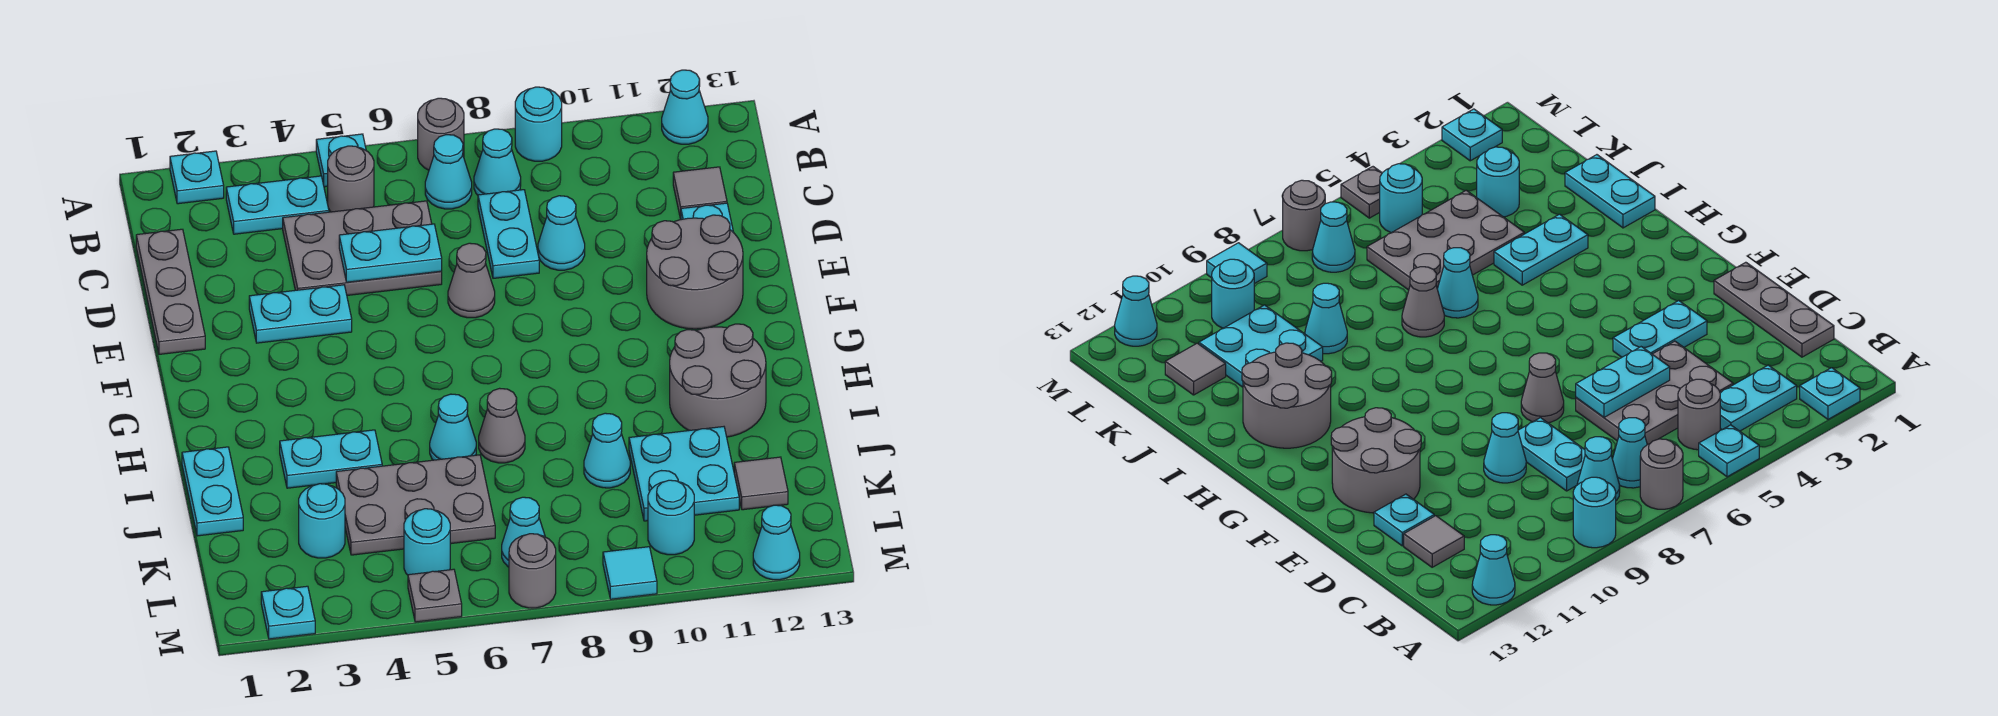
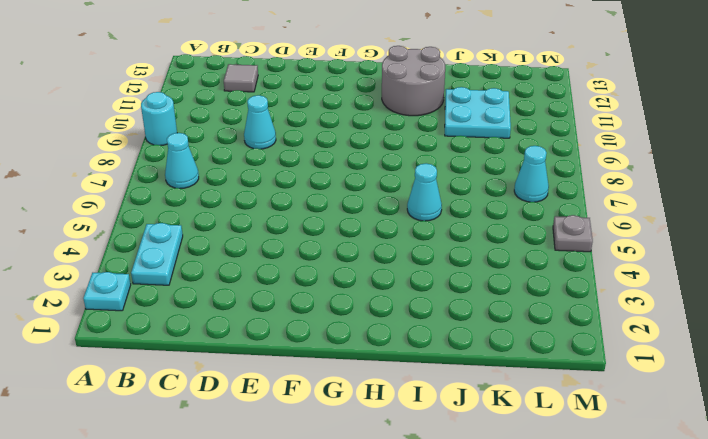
none -> cyan plate A5 level 1
none -> grey round brick A7 level 1
none -> cyan cone A12 level 1
none -> grey round brick B5 level 1

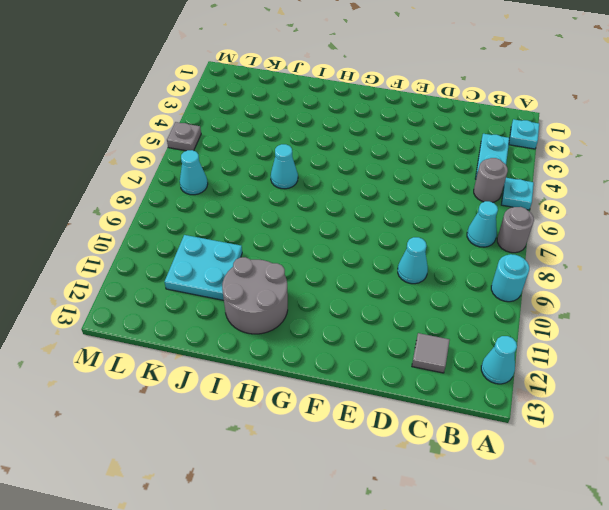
none -> cyan cone B8 level 1
none -> grey plate C1:E1 level 1
none -> grey plate C4:D6 level 1
none -> cyan plate C8:D8 level 1

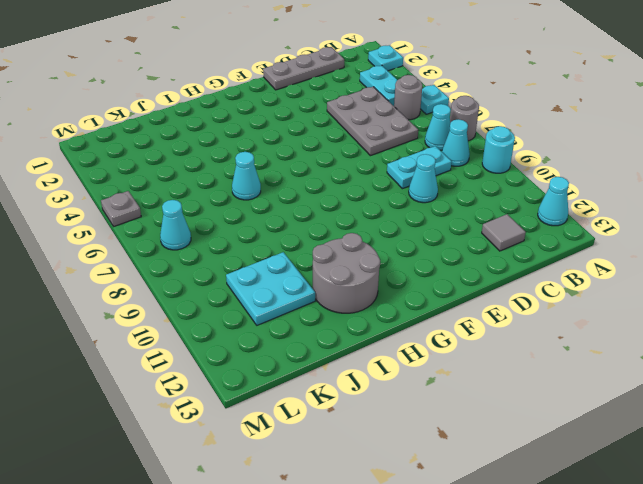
none -> cyan plate D12 level 1
none -> cyan plate E3:E4 level 1
none -> grey cone E7 level 1
none -> grey round brick E11:F12 level 1

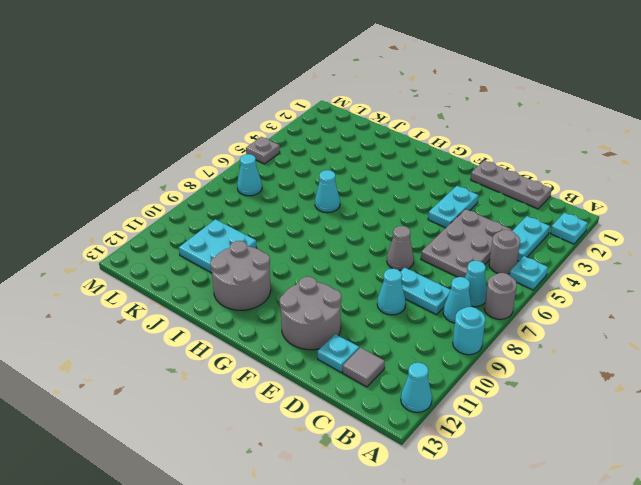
none -> cyan plate I1:J1 level 1
none -> cyan plate I3:I4 level 1
none -> grey cone I7 level 1
none -> grey plate J4:K6 level 1

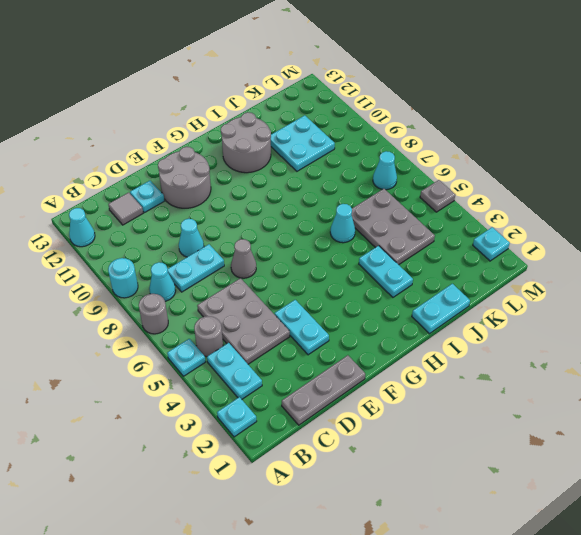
none -> cyan cone B7 level 1
none -> grey cone I7 level 1
none -> cyan cone J9 level 1
none -> cyan round brick K3 level 1

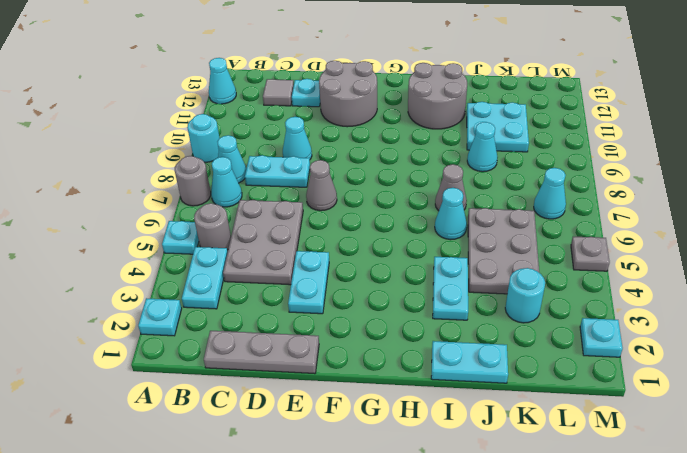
none -> grey tile K12 level 1
none -> cyan round brick L5 level 1
none -> cyan round brick L10 level 1
none -> grey round brick M7 level 1

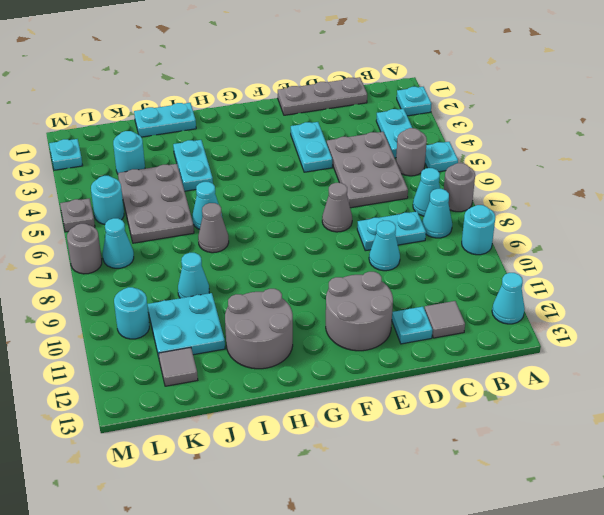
none -> cyan tile M9 level 1
none -> cyan cone M12 level 1
none -> cyan plate D5:D6 level 2

